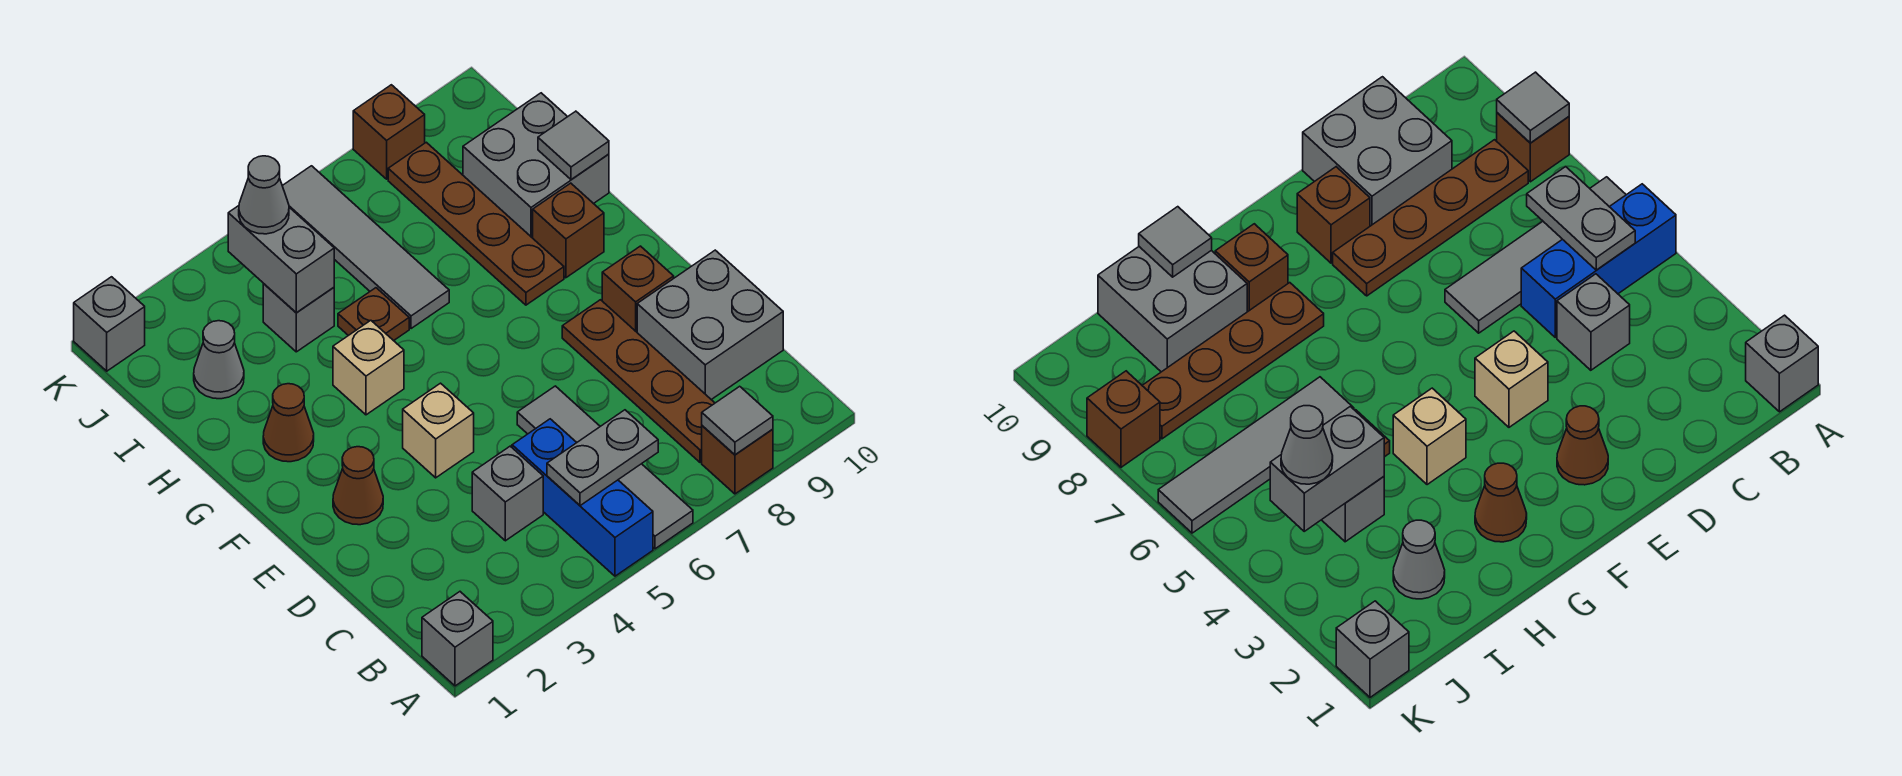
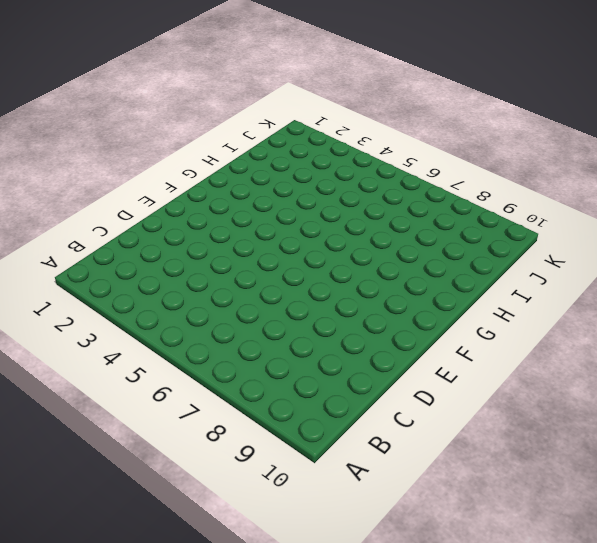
none -> grey brick A1 level 1
none -> blue brick A5:C5 level 1
none -> grey tile A6:D6 level 1

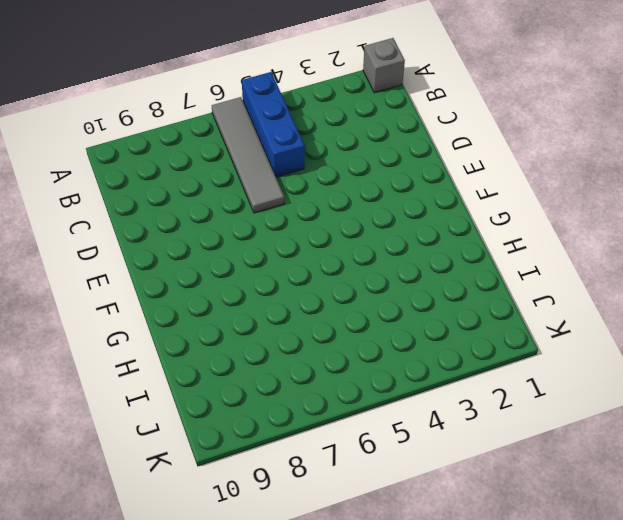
none -> brown brick A8 level 1
none -> brown plate B8:E8 level 1
none -> grey brick C4 level 1

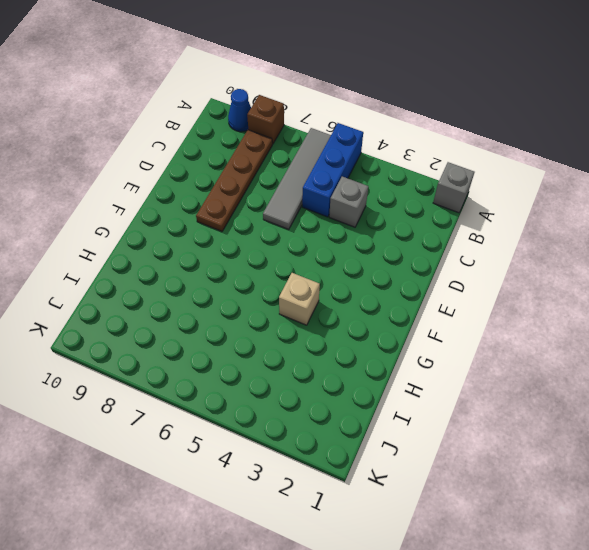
blue cone A9 level 1 -> none
none -> grey brick C9:D10 level 1
none -> brown cone E2 level 1
none -> tan brick E4 level 1

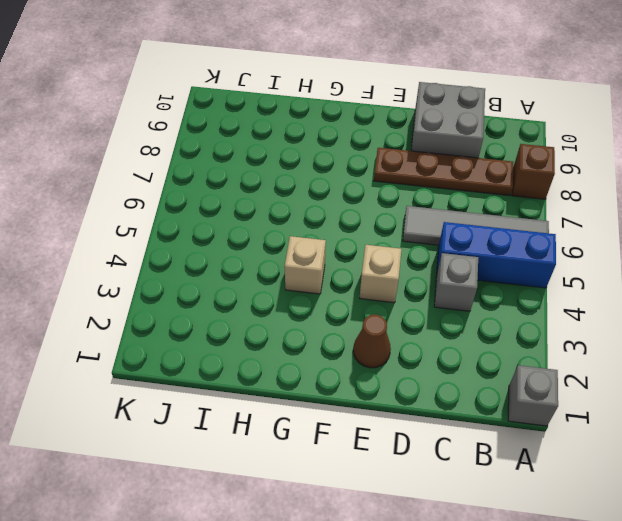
none -> brown brick E9 level 1
none -> brown cone G2 level 1
none -> brown plate G8:J8 level 1

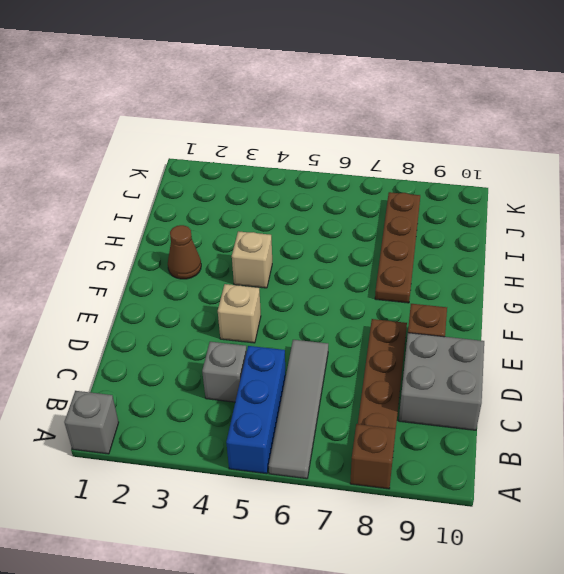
none -> brown cone E2 level 1
none -> brown brick G9 level 1
none -> brown plate H5 level 1

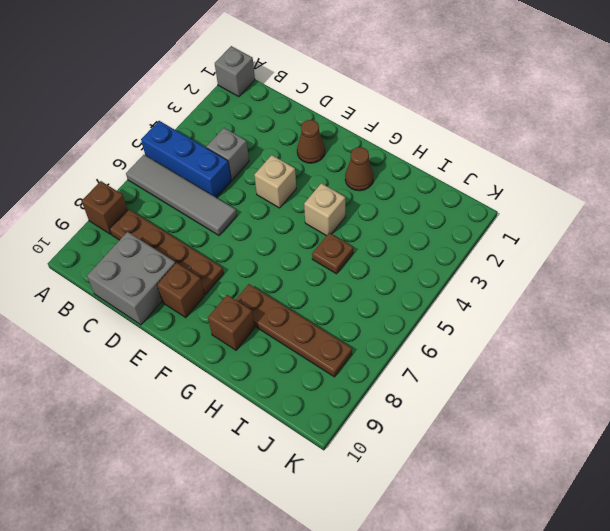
none -> grey tile H6:K6 level 1
none -> grey brick H9:I10 level 1
none -> grey cone I2 level 1

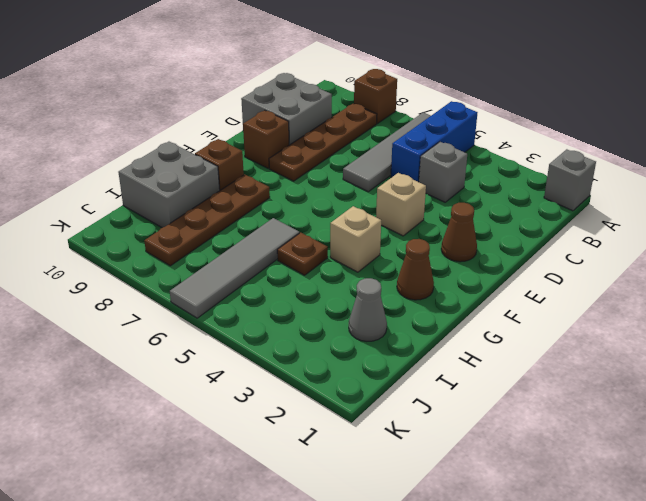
none -> grey brick I4 level 1
none -> grey brick K1 level 1
none -> brown brick K8 level 1

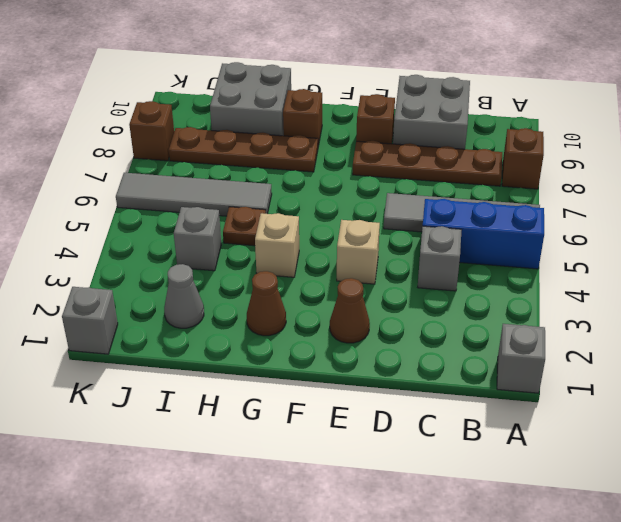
none -> grey tile A8 level 2
none -> grey plate B5:B6 level 2
none -> grey tile H10 level 2

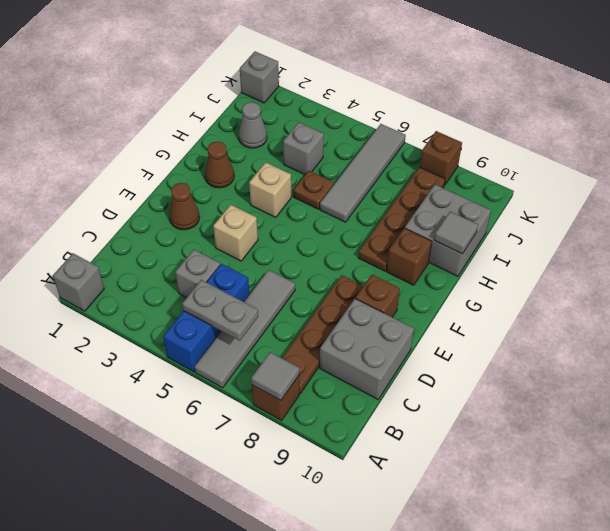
none -> grey brick I4:J4 level 2
none -> grey cone J4 level 3

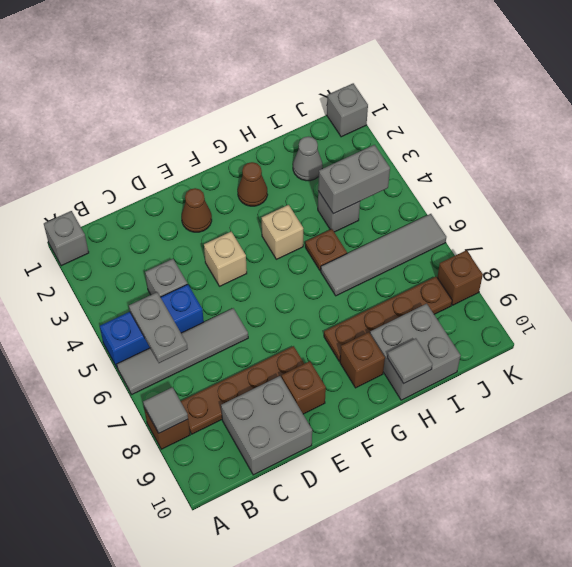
none -> grey cone J4 level 3

